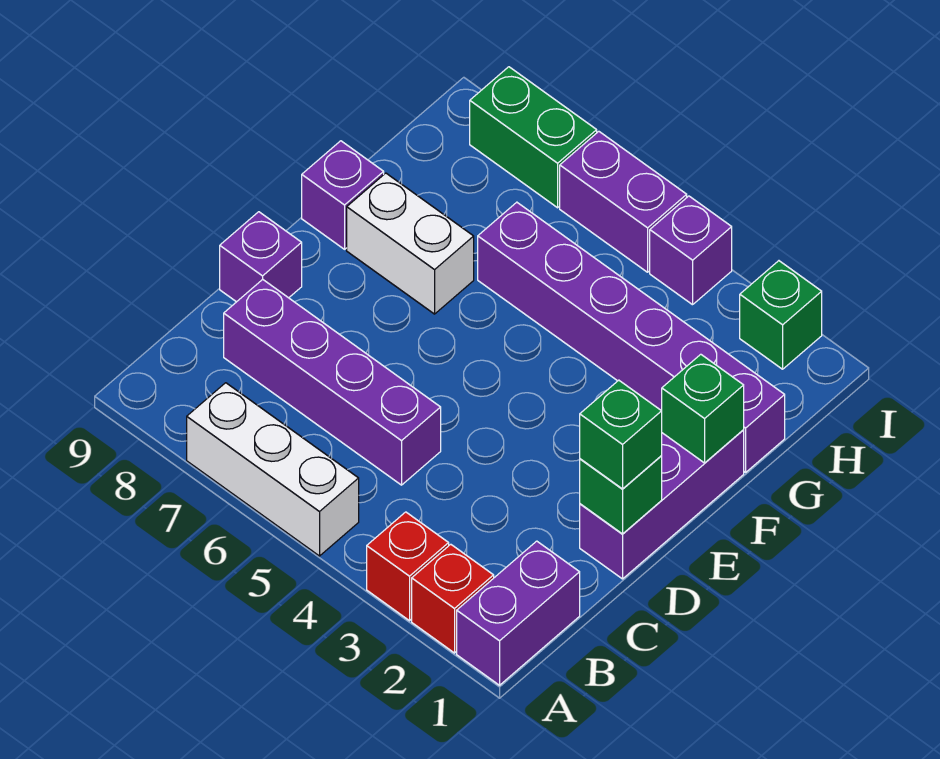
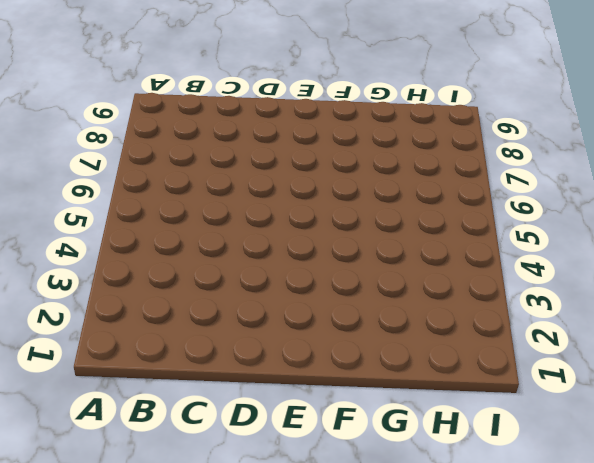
none -> purple brick A1:B1 level 1
none -> red brick A2 level 1
none -> red brick A3 level 1

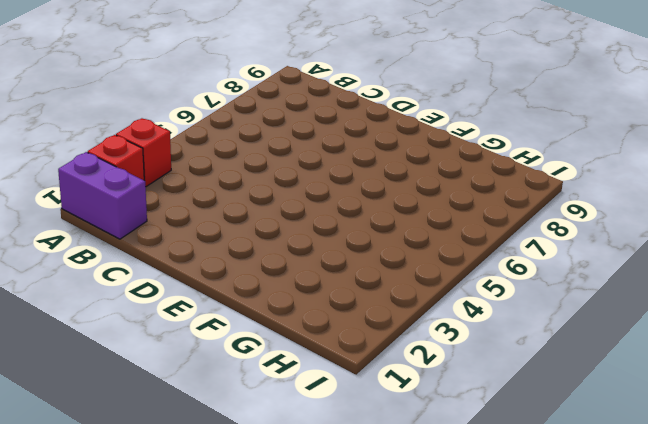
none -> white brick A5:A7 level 1
none -> purple brick C5:C8 level 1
none -> purple brick D1:F1 level 1

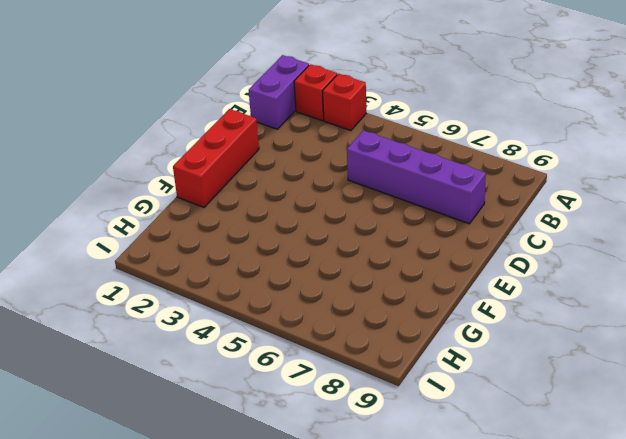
red brick D1:F1 level 1 -> purple brick D1:F1 level 1
none -> white brick A5:A7 level 1
none -> purple brick D9 level 1
none -> white brick F7:F8 level 1

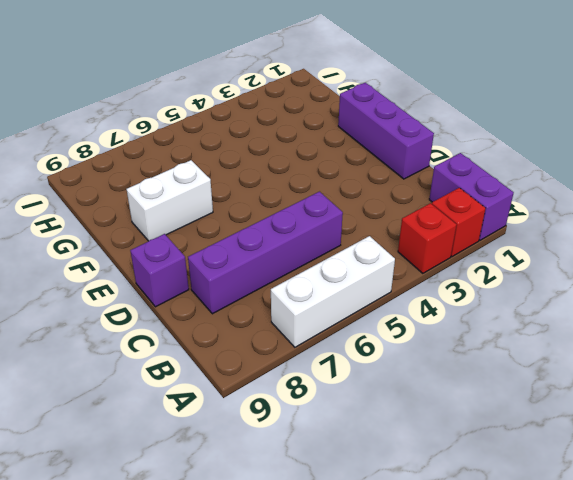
none -> purple brick F9 level 1
none -> purple brick G1:G6 level 1
none -> green brick I2 level 1

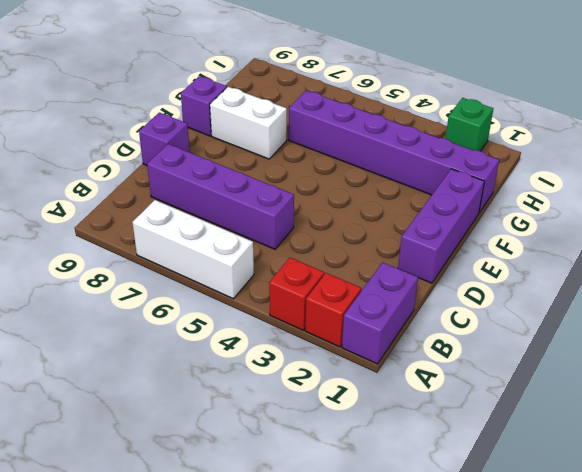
none -> purple brick I4 level 1
none -> purple brick I5:I6 level 1
none -> green brick I7:I8 level 1

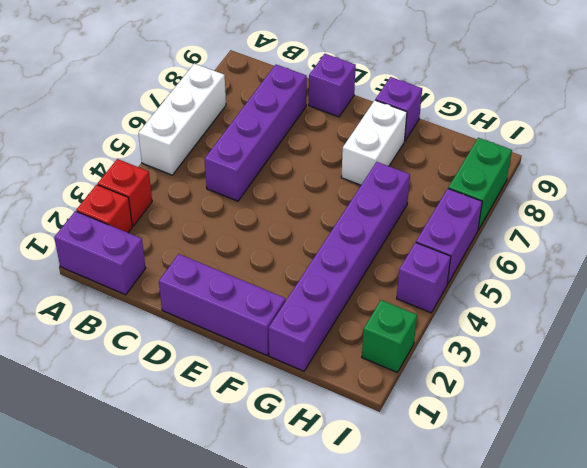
none -> green brick D1 level 2
none -> green brick F1 level 2
none -> green brick D1 level 3

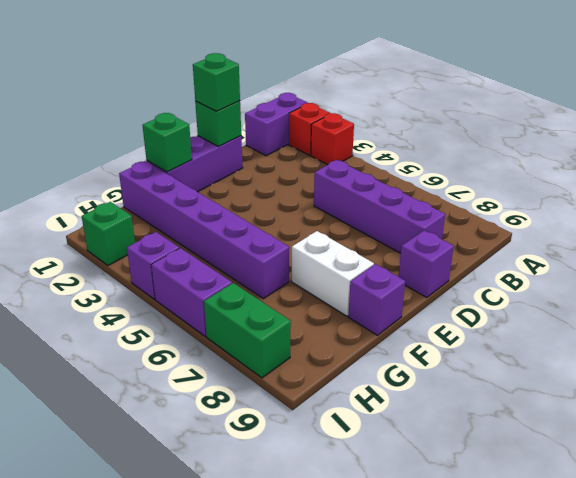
none -> white brick A5:A7 level 1

